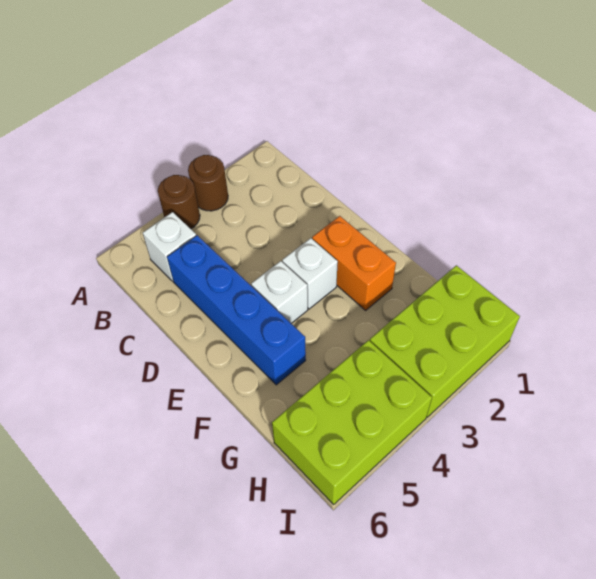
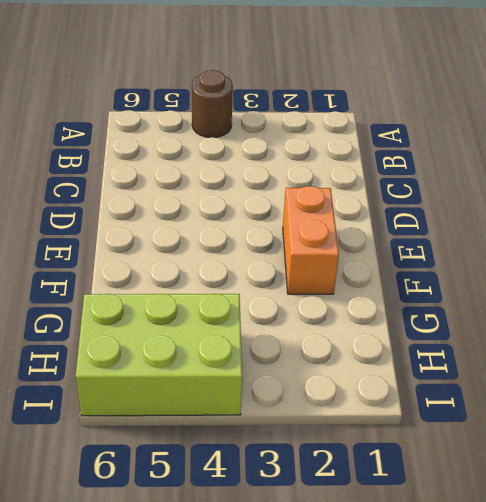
none -> brown round brick A3 level 1
none -> white brick B5 level 1

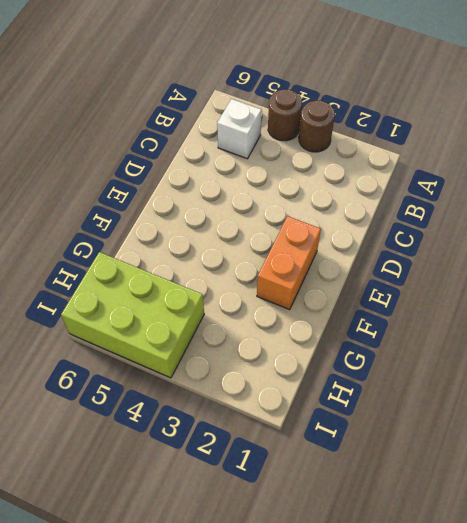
none -> blue brick C5:F5 level 1
none -> white brick E3 level 1

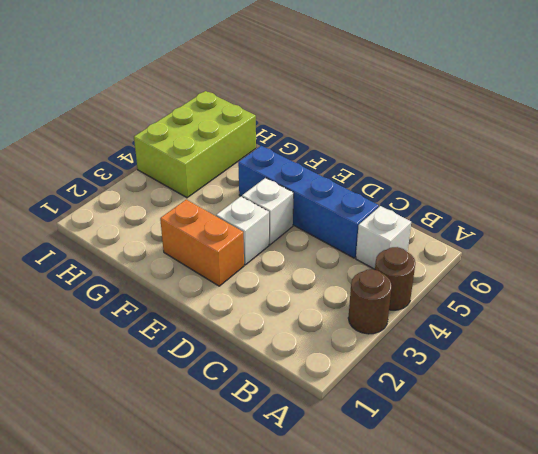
none -> lime brick H1:I3 level 1

